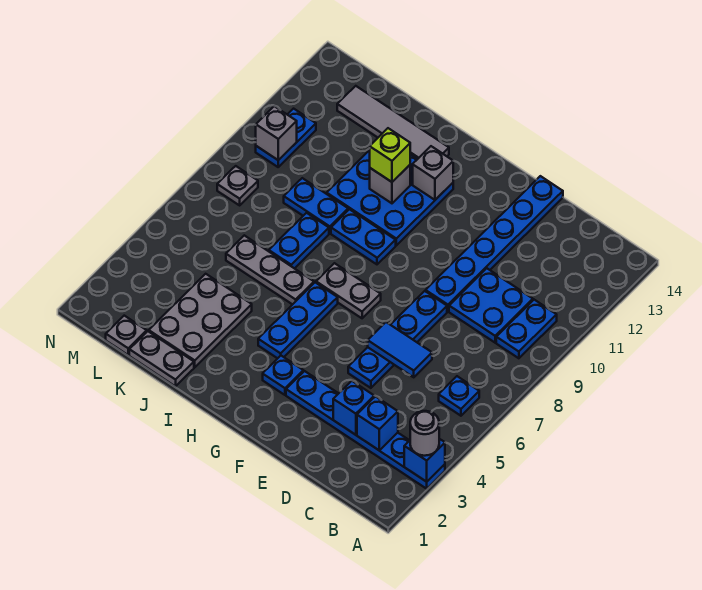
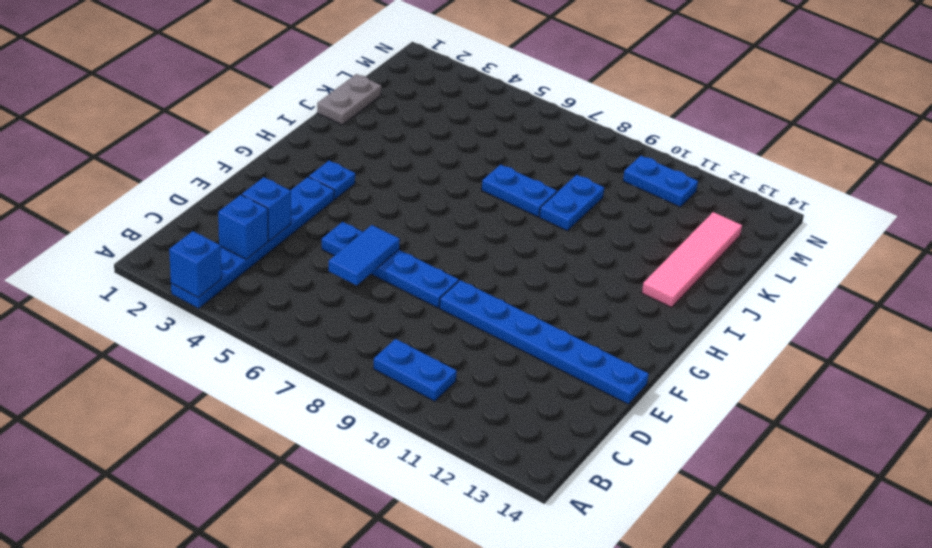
pink tile I13:L13 level 1 -> grey tile I13:L13 level 1
none -> blue plate B6 level 1
none -> blue plate C9:D10 level 1
none -> grey plate G7:H7 level 1

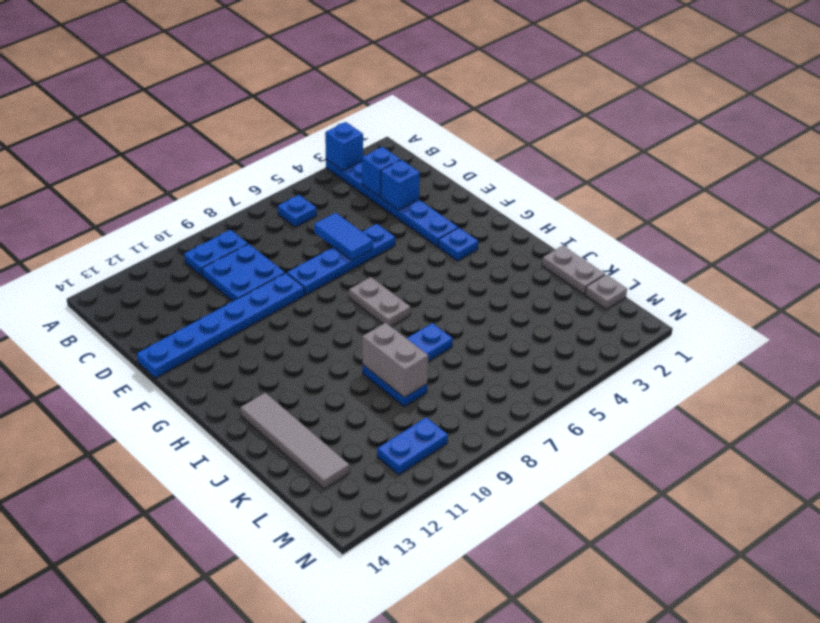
grey brick J9:K9 level 2 -> none
none -> blue plate H4:H6 level 1
none -> blue plate H9:I9 level 1
none -> blue plate H10:J12 level 1

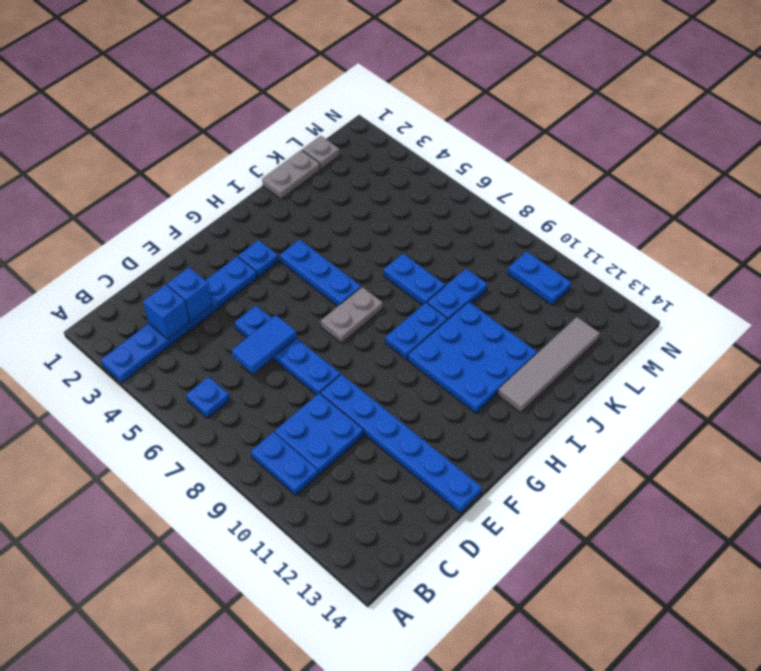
none -> grey plate I6:K6 level 1
none -> grey plate J2:K4 level 1
none -> grey plate M8 level 1

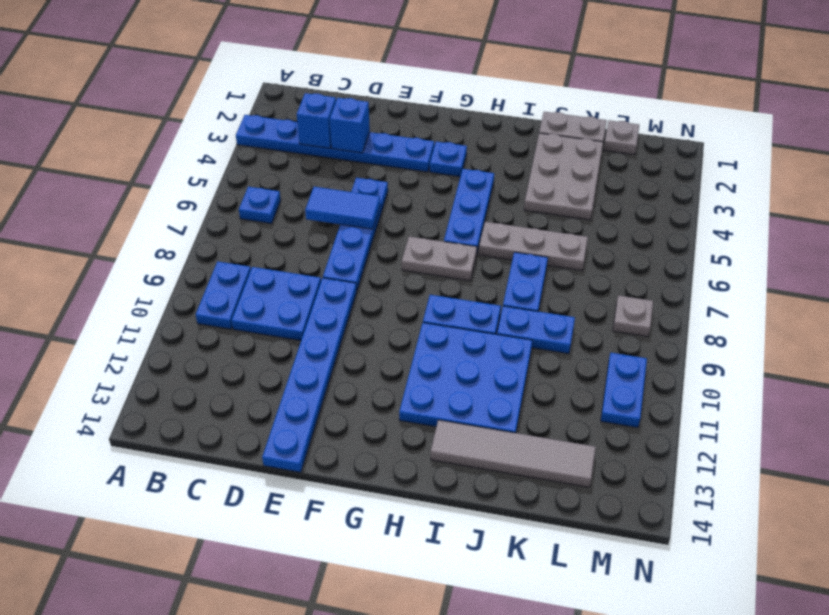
none -> blue brick A3 level 2
none -> grey brick H12 level 2
none -> grey brick I11 level 2

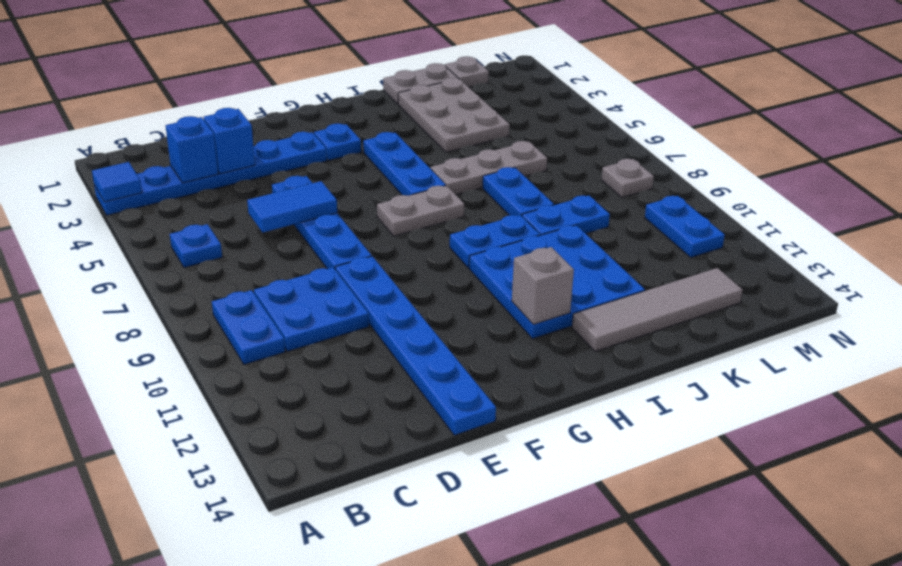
blue tile A3 level 2 -> blue brick A3 level 2
none -> grey brick I11 level 2
none -> grey brick M10 level 2
none -> grey round brick A3 level 3

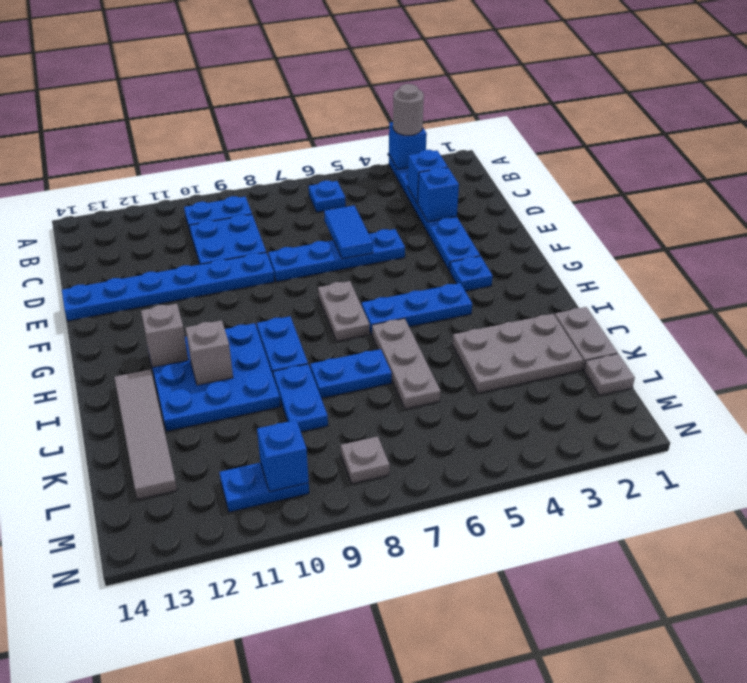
blue brick M10 level 2 -> grey brick M10 level 2
none -> lime brick I11 level 3

